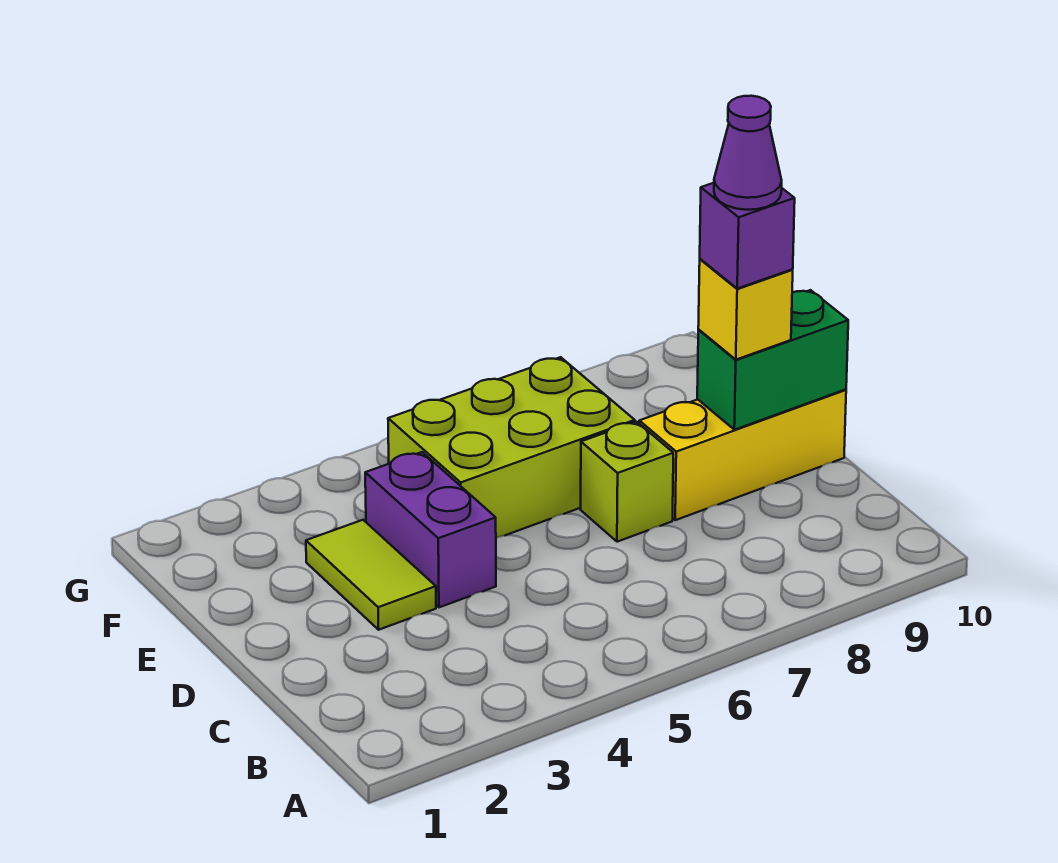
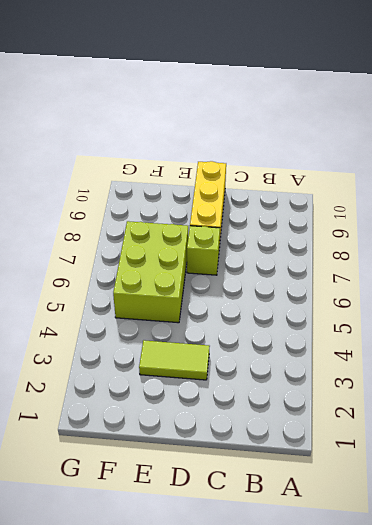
none -> purple brick D4:E4 level 1
none -> green brick D9:D10 level 2

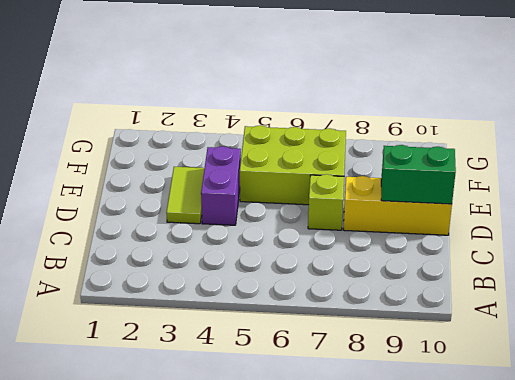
none -> yellow brick D9 level 3
none -> purple brick D9 level 4

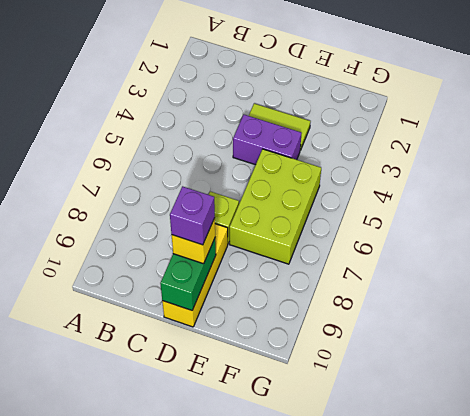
none -> purple cone D9 level 5

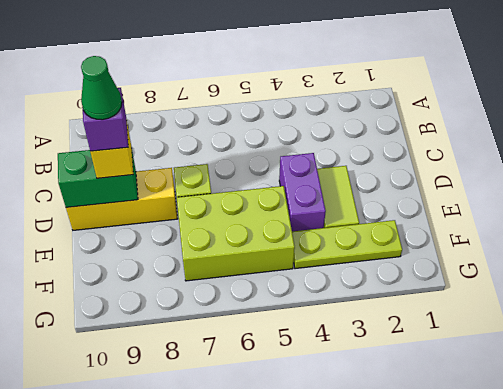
green cone D9 level 5 -> purple cone D9 level 5
lime plate F2:F4 level 1 -> none

